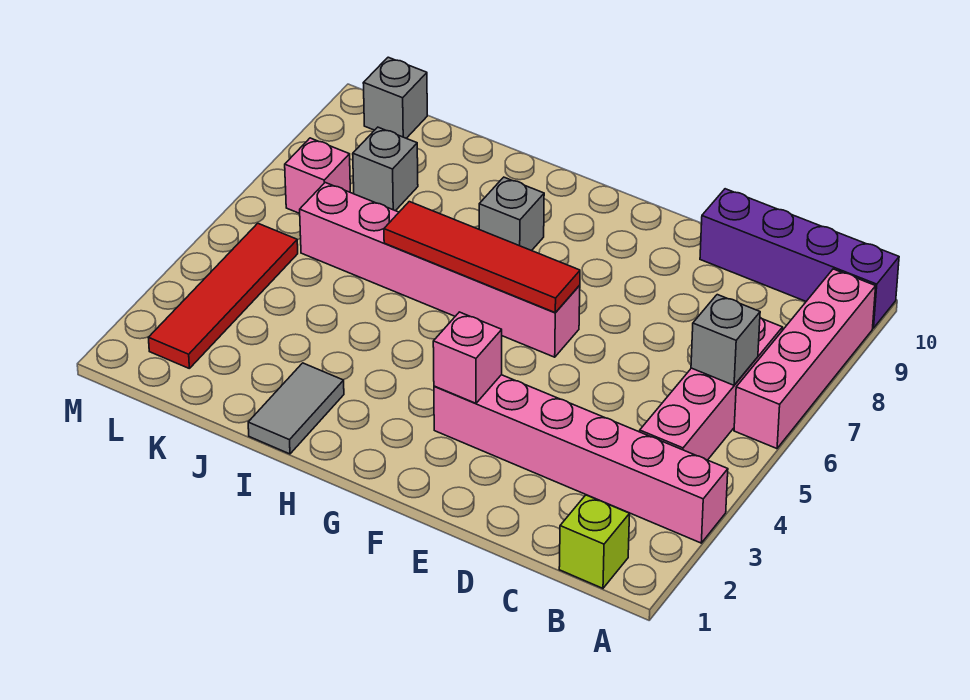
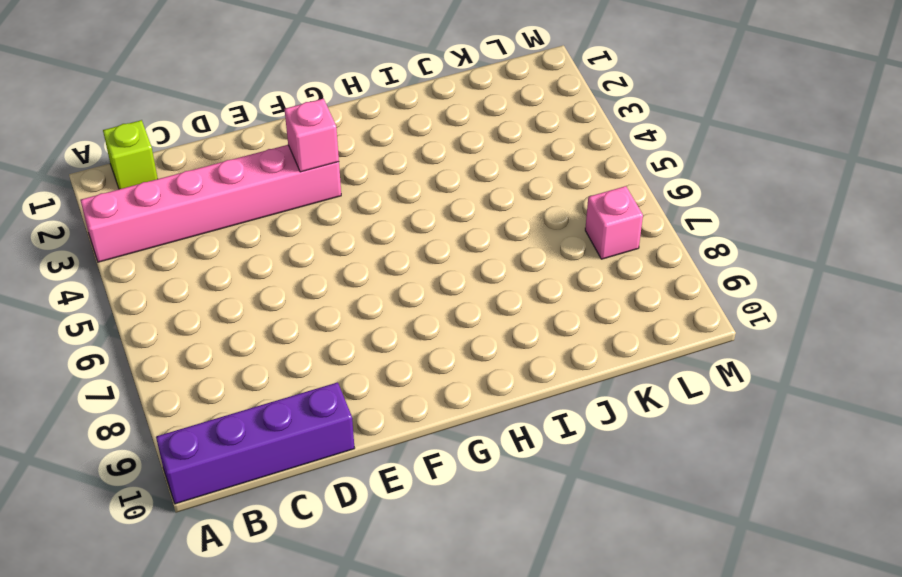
none -> pink brick A6:A9 level 1
none -> pink brick B4:B7 level 1
none -> pink brick F6:K6 level 1

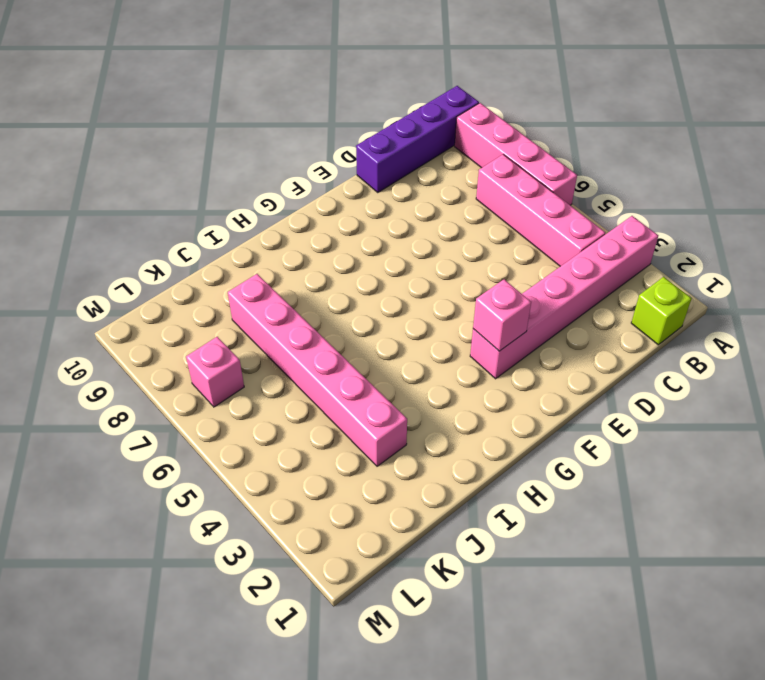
pink brick J3:J8 level 1 -> pink brick F6:K6 level 1
none -> grey brick H8 level 1
none -> grey tile I1:I2 level 1
none -> grey brick K8 level 1

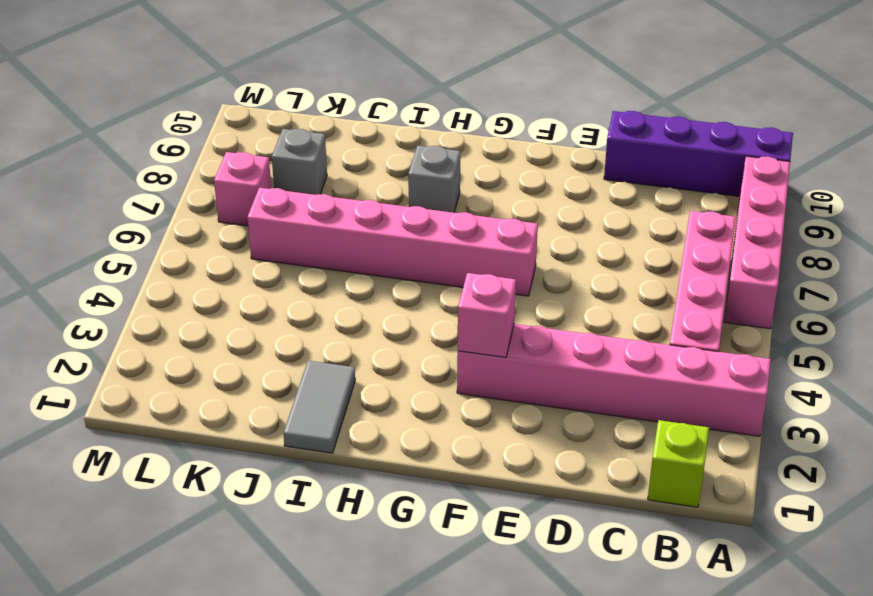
none -> red tile L2:L5 level 1
none -> grey brick L10 level 1
none -> grey brick B6 level 2

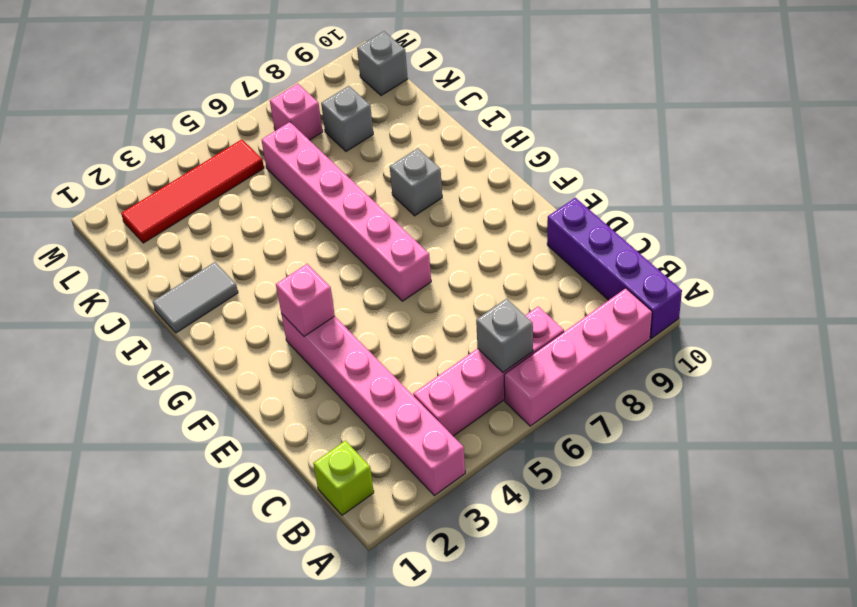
none -> red tile F6:I6 level 2

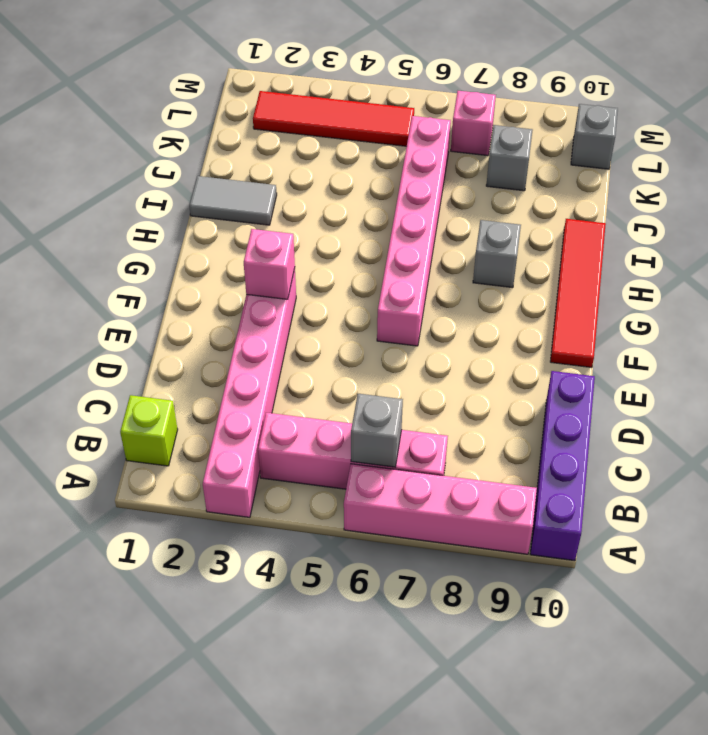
red tile F10:I10 level 1 -> red tile F6:I6 level 2

